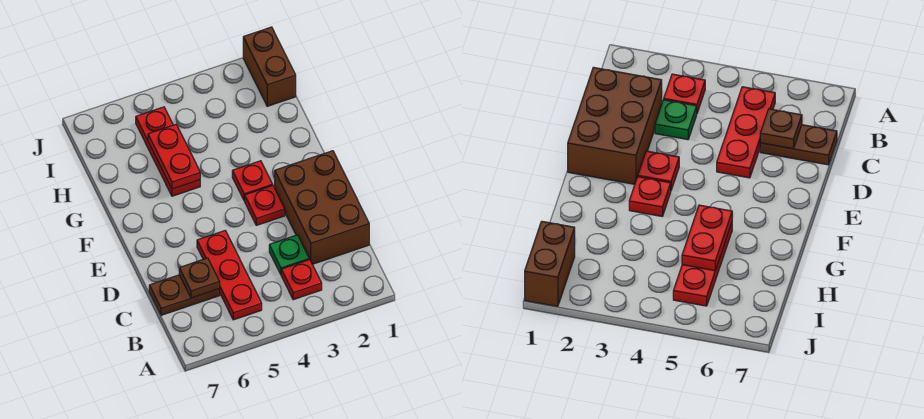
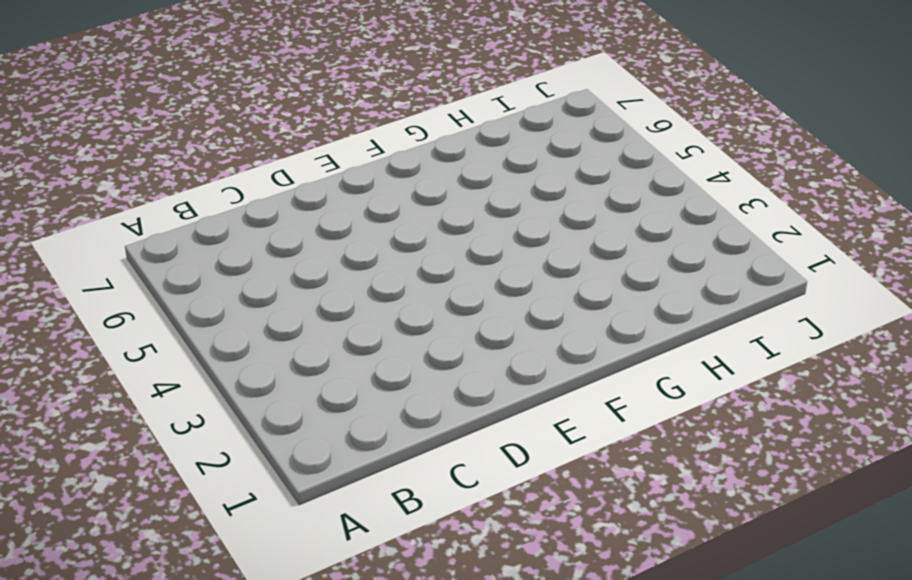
none -> red plate B3 level 1
none -> red plate B5:D5 level 1

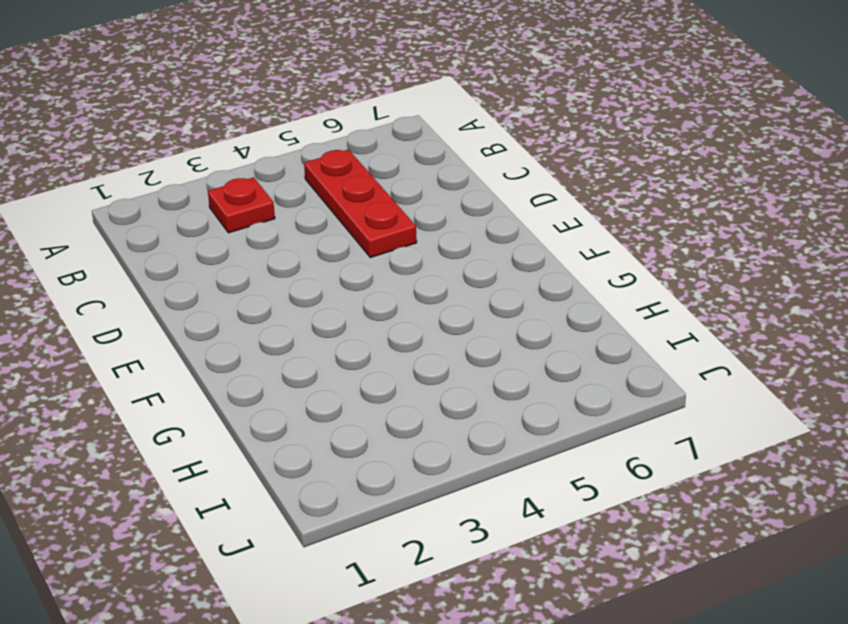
none -> brown brick C1:E2 level 1
none -> green plate C3 level 1

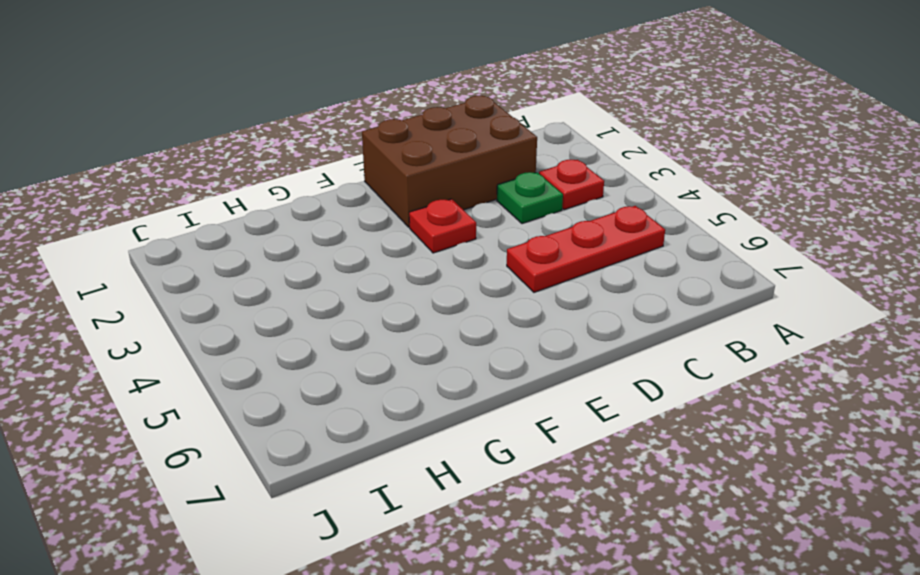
none -> brown plate C6:C7 level 1
none -> red plate F3 level 1

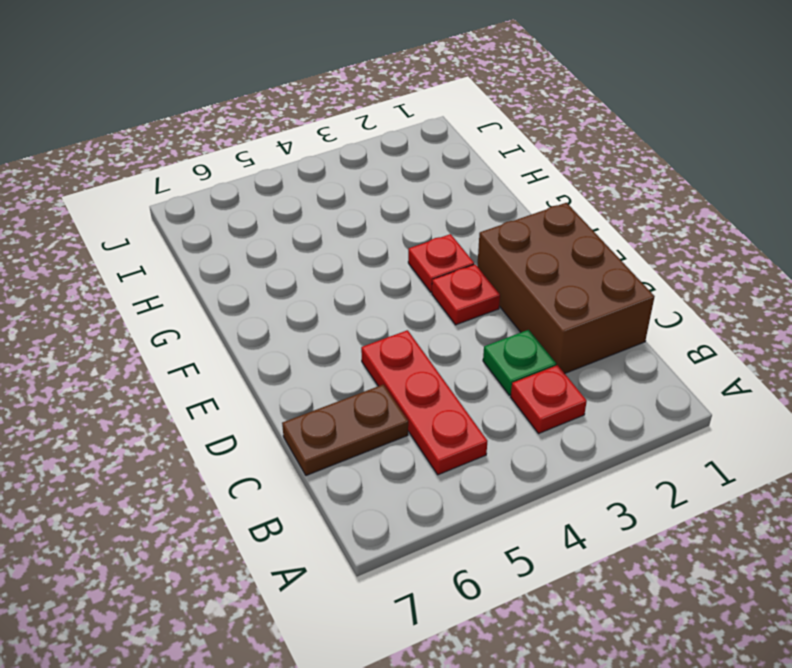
none -> red plate G5:I5 level 1
none -> brown brick I1:J1 level 1

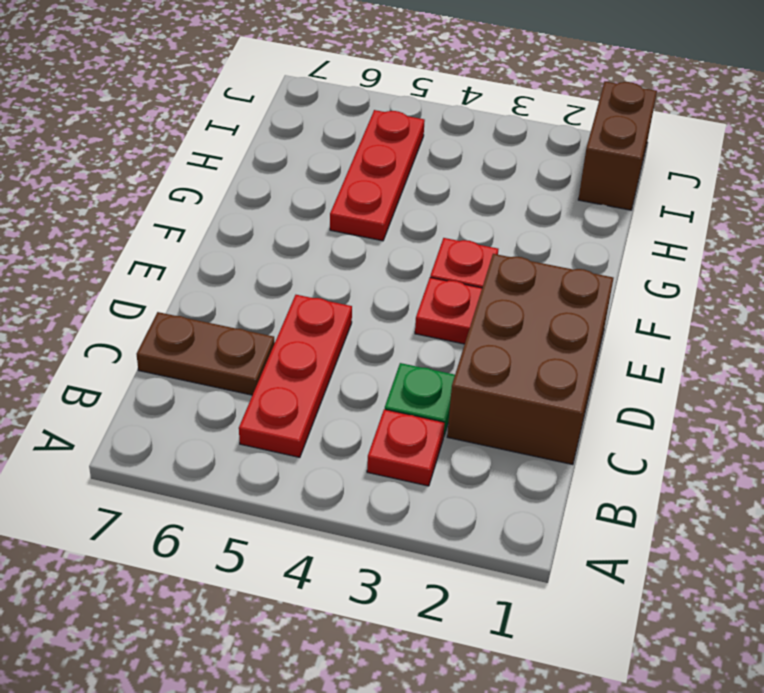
none -> brown plate C6 level 2
none -> red plate G5:H5 level 2

